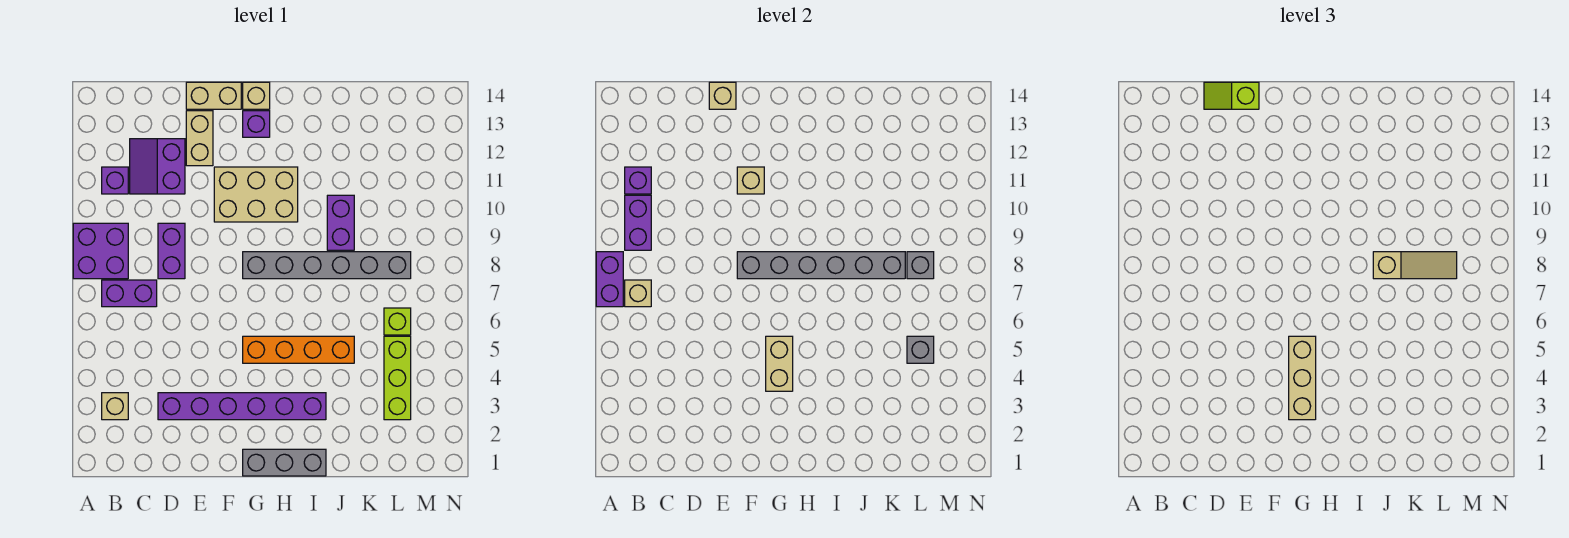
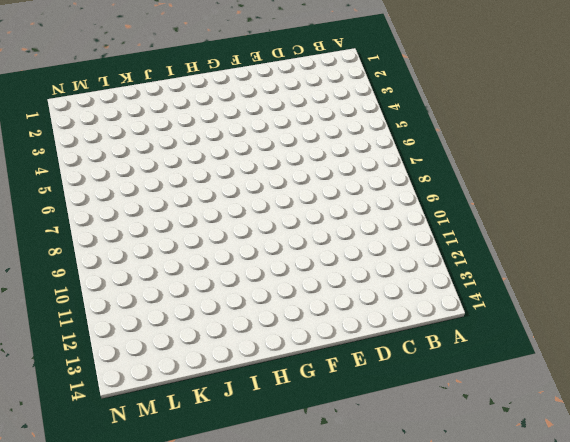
none -> purple brick A8:B9 level 1
none -> tan brick B3 level 1
none -> purple brick B7:C7 level 1
none -> purple brick B11 level 1

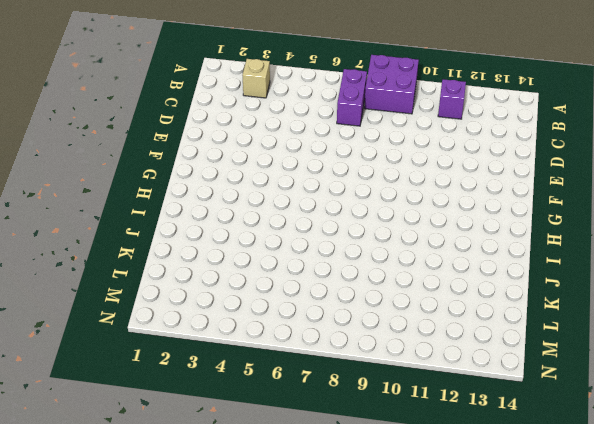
none -> purple slope C11:D12 level 1 top D
none -> purple brick D3:I3 level 1
none -> purple brick D8:D9 level 1
none -> tan brick E12:E13 level 1

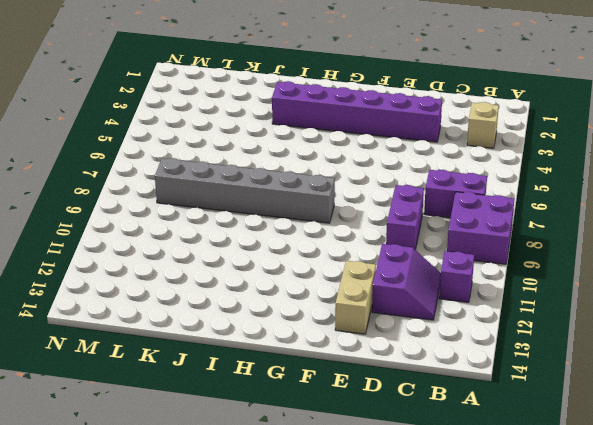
none -> tan brick E14:F14 level 1
none -> tan brick F10:H11 level 1
none -> grey brick G1:I1 level 1
none -> orange brick G5:J5 level 1

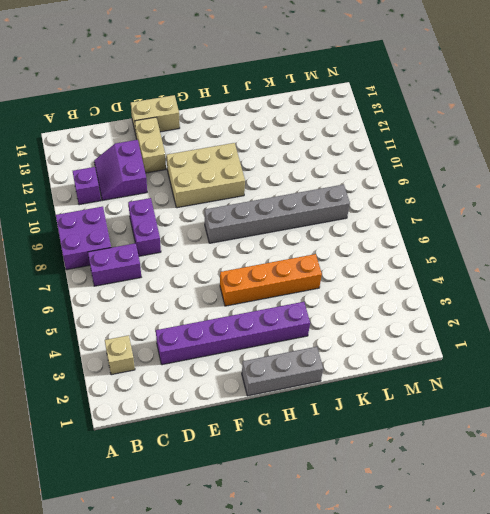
none -> purple brick G13 level 1
none -> tan brick G14 level 1
none -> purple brick J9:J10 level 1
none -> lime brick L3:L5 level 1

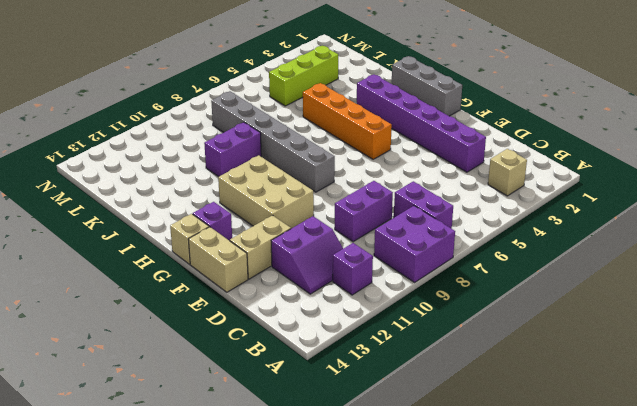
none -> lime brick L6 level 1
none -> purple brick A7:A8 level 2
none -> tan brick B7 level 2
none -> purple brick B9:B10 level 2

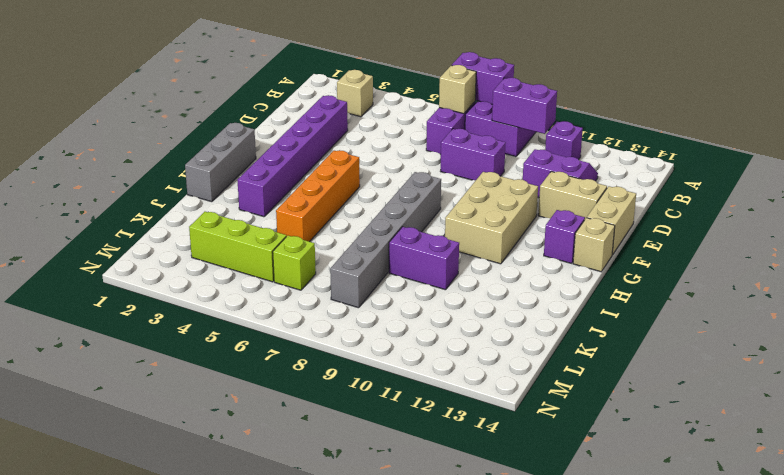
none -> purple brick B11 level 2
none -> tan brick E14 level 2
none -> grey brick F8:K8 level 2
none -> tan brick F11 level 2

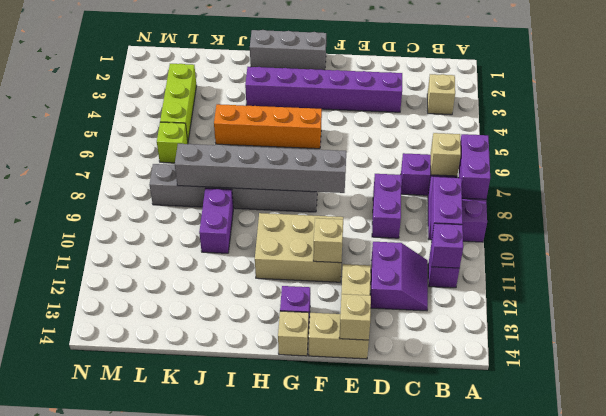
none -> tan brick G4:G5 level 2
none -> grey brick L5 level 2
none -> grey brick L8 level 2
none -> lime slope D14:E14 level 3 top E

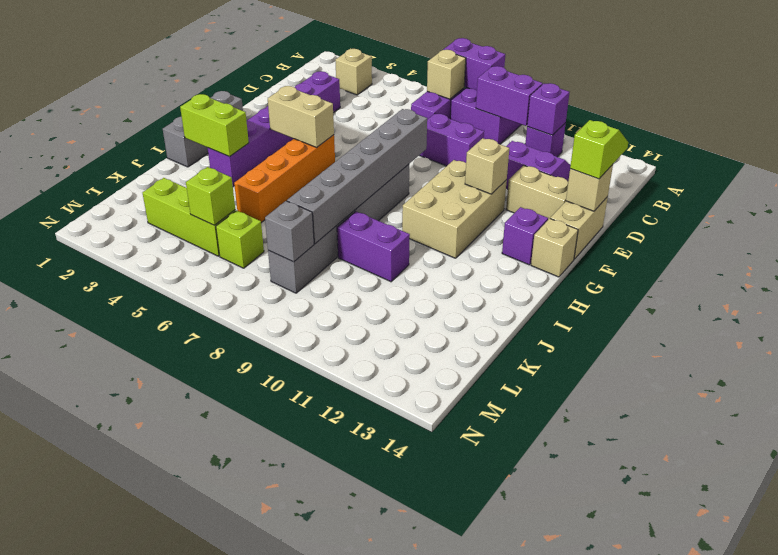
lime brick I2:I3 level 2 -> none
lime brick L5 level 2 -> grey brick L5 level 2
none -> tan brick G3:G5 level 3
none -> tan slope J8:L8 level 3 top J

